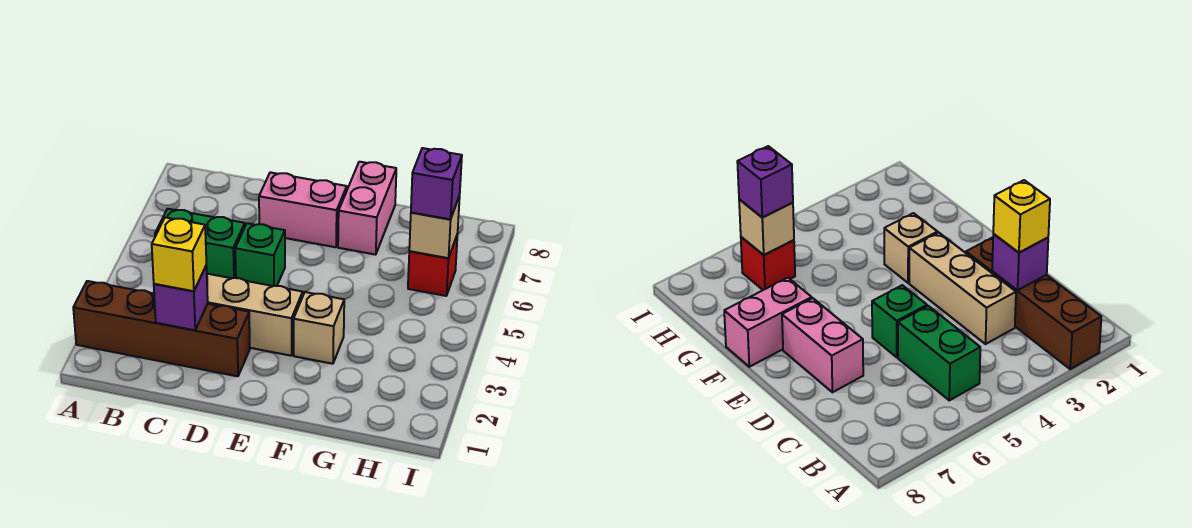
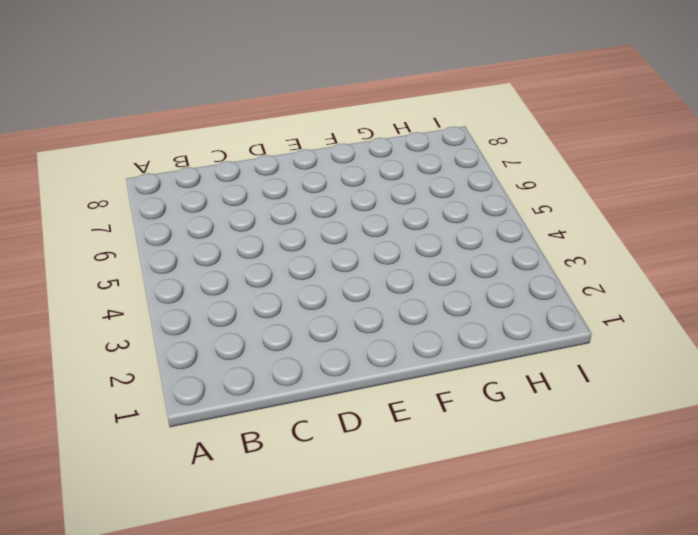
none -> brown brick A2:D2 level 1
none -> green brick B5:C5 level 1
none -> tan brick C3:E3 level 1

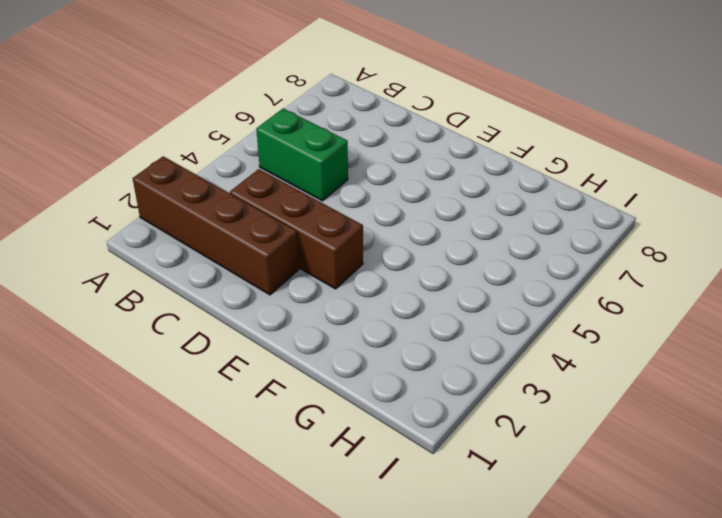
brown brick C3:E3 level 1 -> tan brick C3:E3 level 1
none -> green brick D5 level 1
none -> pink brick D7:E7 level 1
none -> tan brick F3 level 1

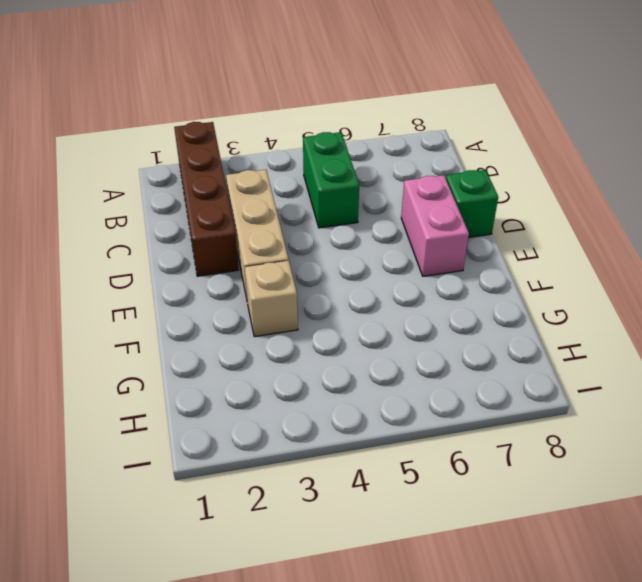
green brick D8 level 1 -> green brick D5 level 1
none -> pink brick F7:F8 level 1
none -> red brick H6 level 1
none -> purple brick C2 level 2

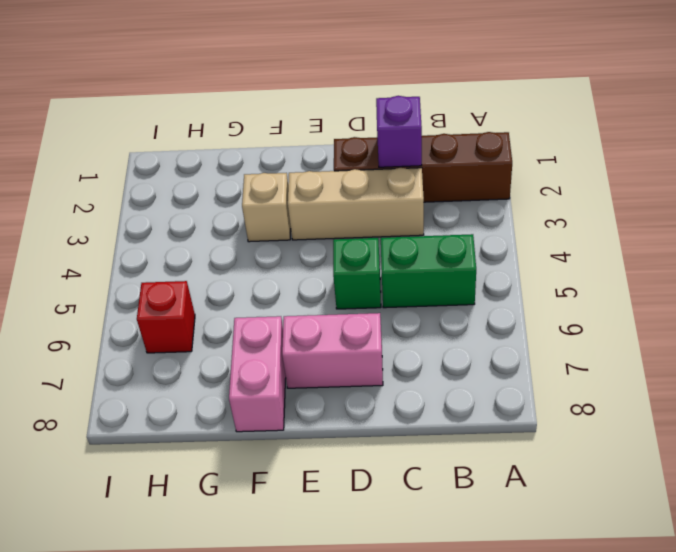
none -> tan brick H6 level 2
none -> yellow brick C2 level 3
none -> purple brick H6 level 3

